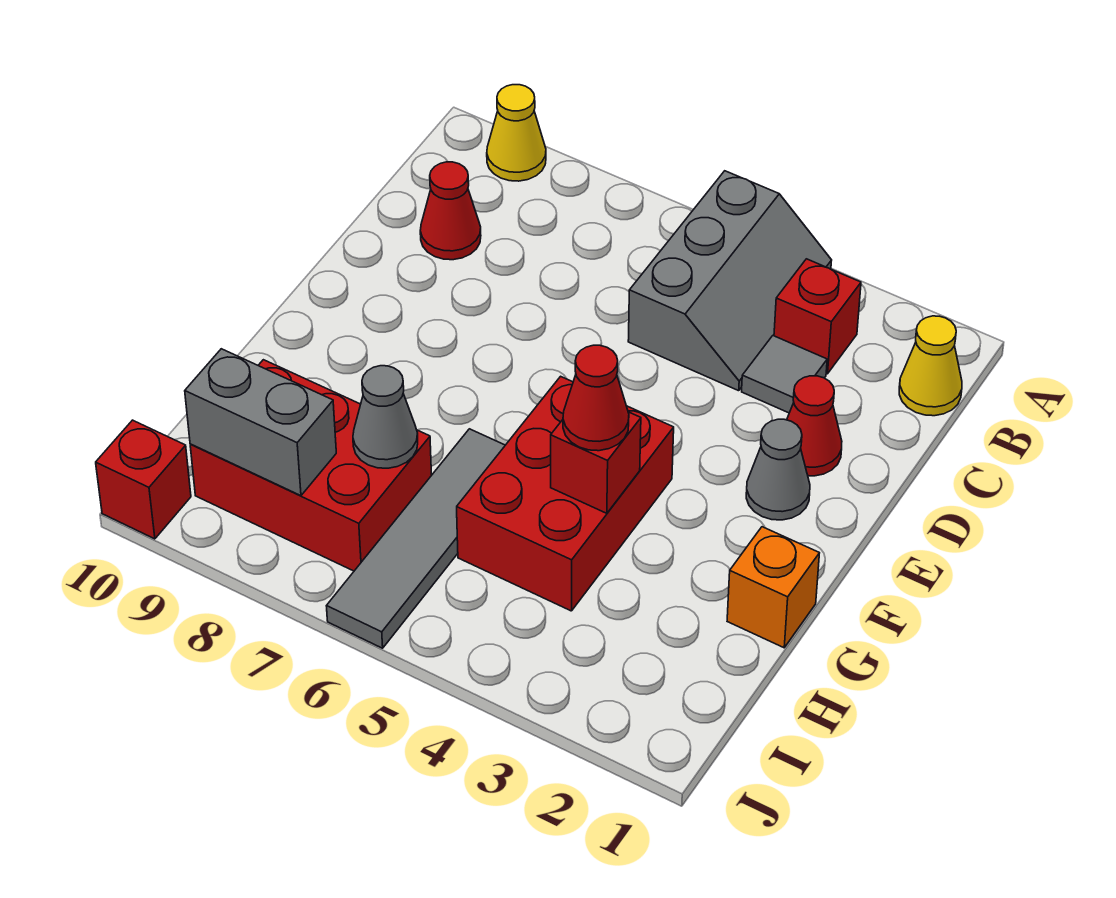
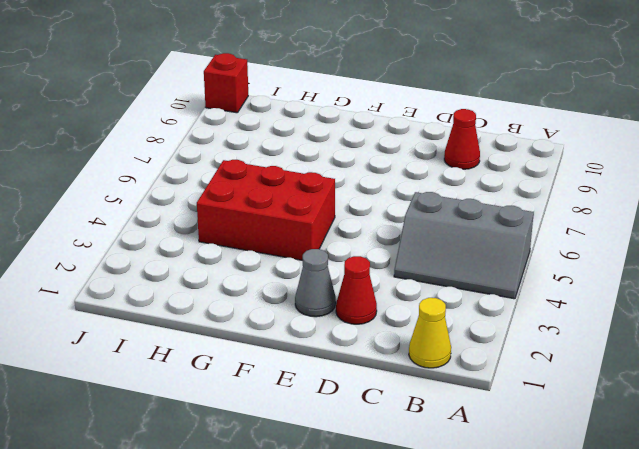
none -> yellow cone A9 level 1
none -> red brick B3 level 1
none -> grey tile C3 level 1

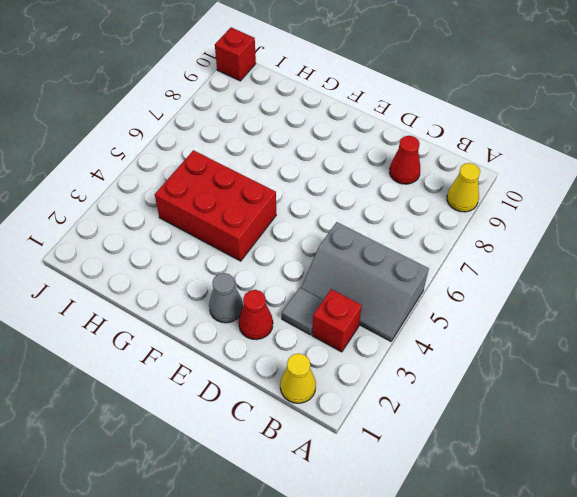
none -> orange brick G1 level 1
none -> grey tile G6:J6 level 1
none -> red brick H7:I9 level 1

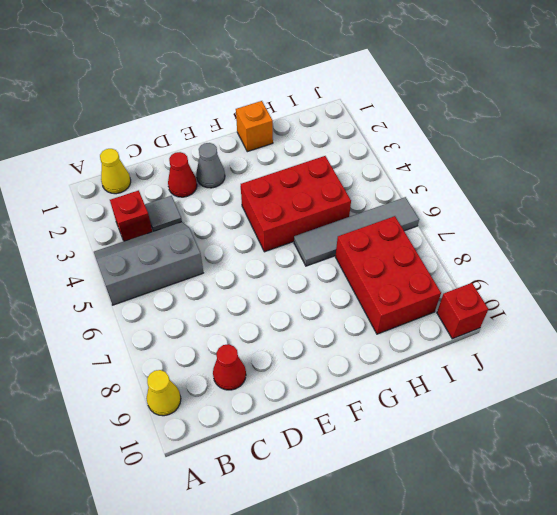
none -> red brick G4 level 2
none -> grey cone H7 level 2
none -> grey brick I8:I9 level 2

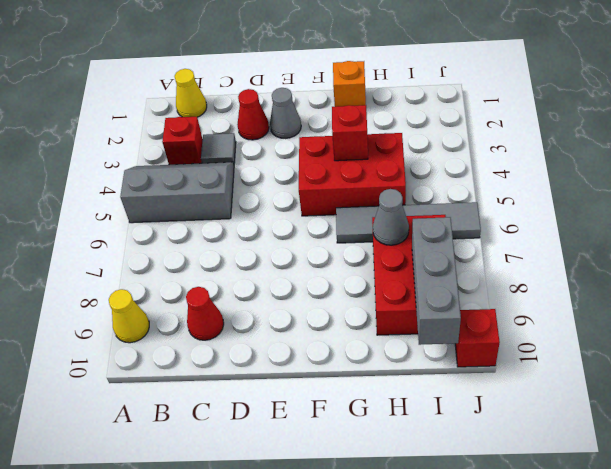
grey brick I8:I10 level 2 -> grey brick I8:I9 level 2
none -> red cone G4 level 3

